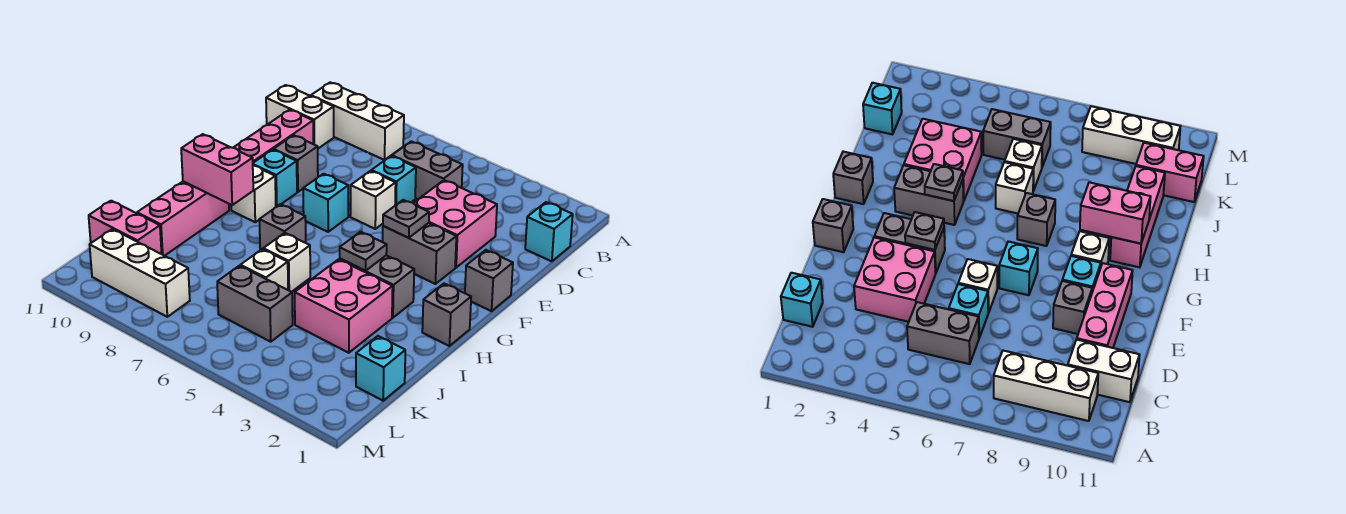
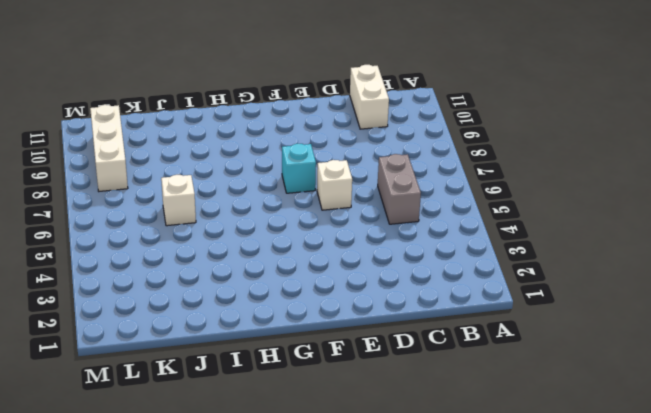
none -> white brick B8:B10 level 1
none -> cyan brick C1 level 1
none -> pink brick D3:E4 level 1

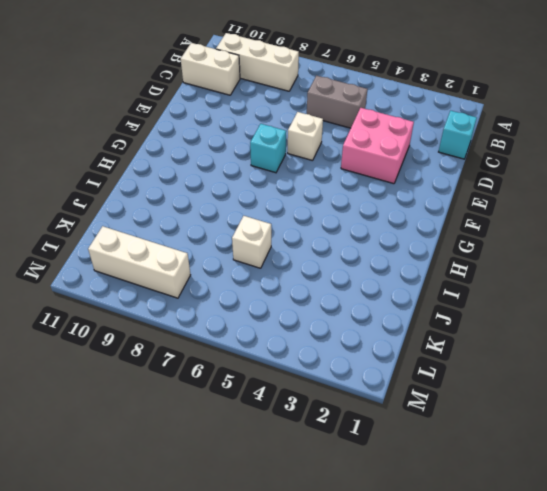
none -> cyan brick D6 level 1
none -> pink brick D10:F10 level 1
none -> grey brick E9 level 1

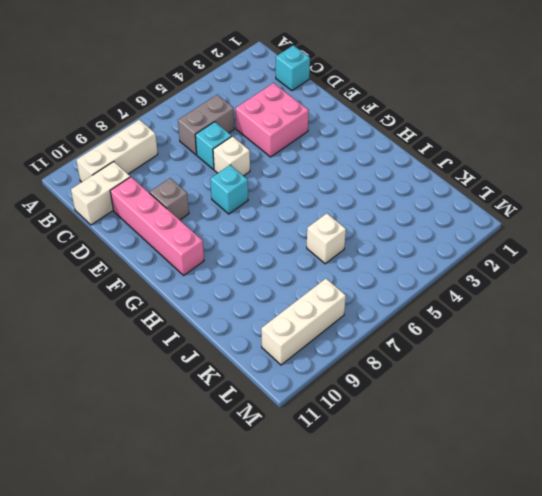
pink brick D10:G10 level 1 -> pink brick D10:F10 level 1
none -> grey brick F1 level 1
none -> grey brick F3:F4 level 1
none -> cyan brick F9 level 1

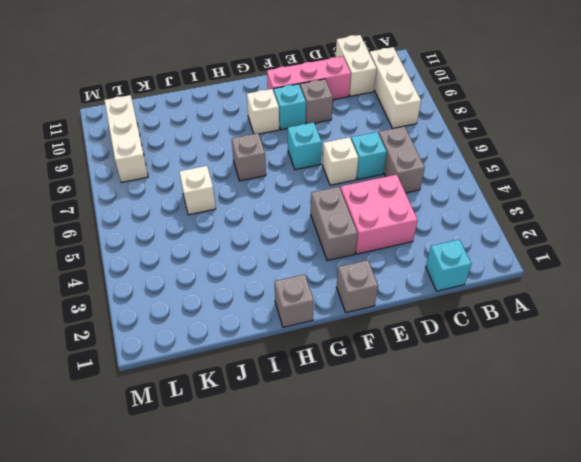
none -> grey brick H3:H4 level 1
none -> pink brick H10:J10 level 1
none -> pink brick I3:J4 level 1

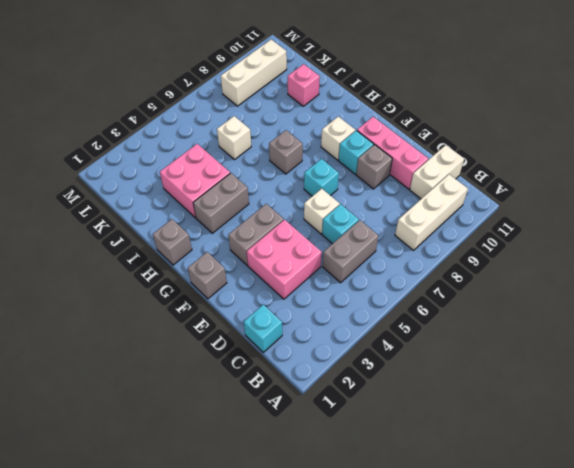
pink brick J10 level 1 -> pink brick H10:J10 level 1
none -> white brick I6 level 1
none -> cyan brick K1 level 1
none -> grey brick K5:K6 level 1

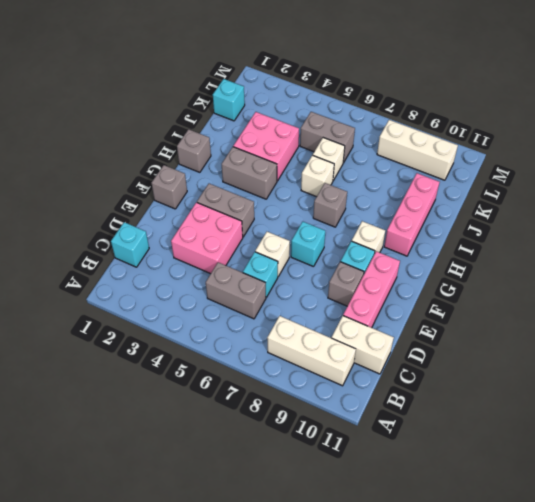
none -> pink brick K10:K11 level 1
none -> grey plate F4 level 2
none -> grey plate H4 level 2

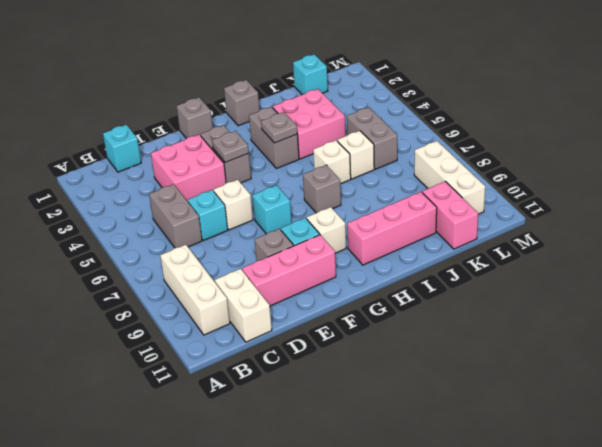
none -> pink brick H9:H10 level 2

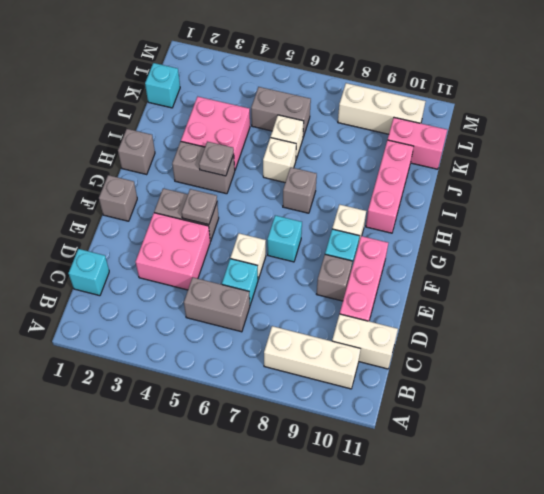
none -> pink brick H9:H10 level 2

